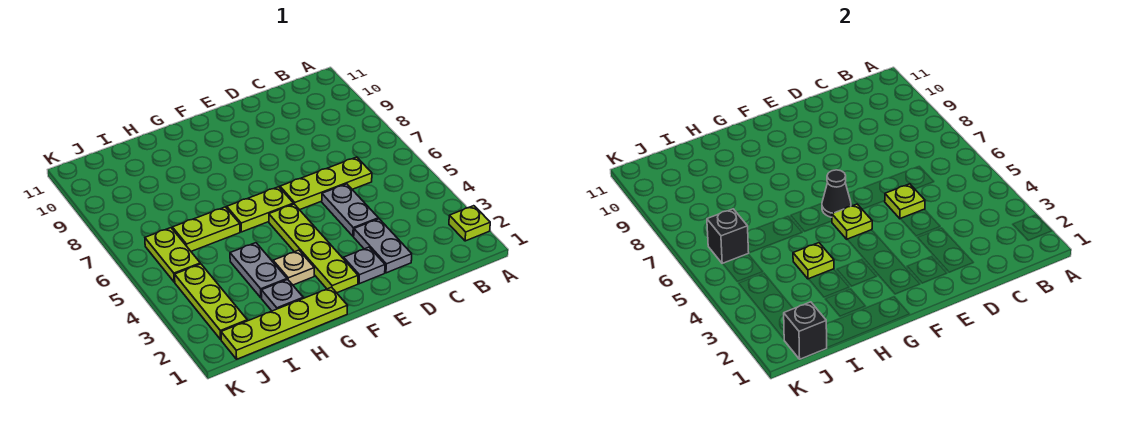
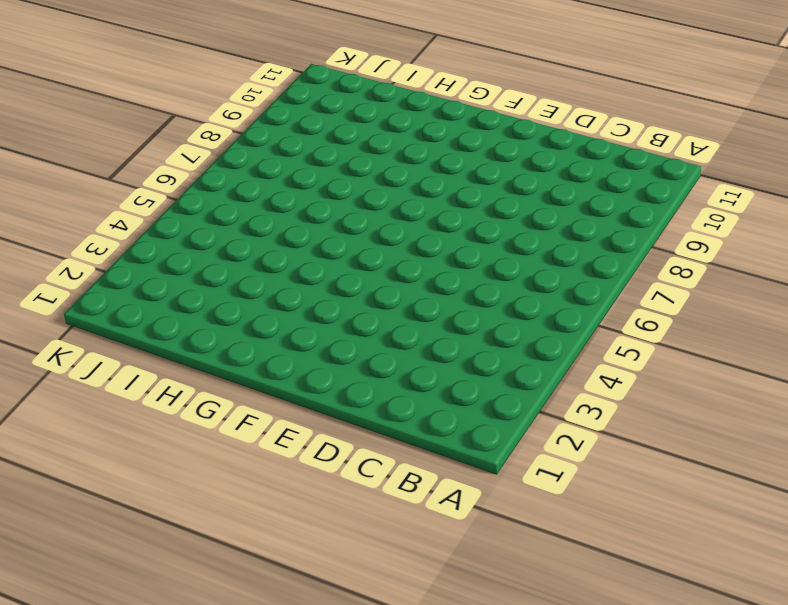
none -> lime plate A2 level 1
none -> lime plate C6:E6 level 1
none -> grey plate D2:D3 level 1

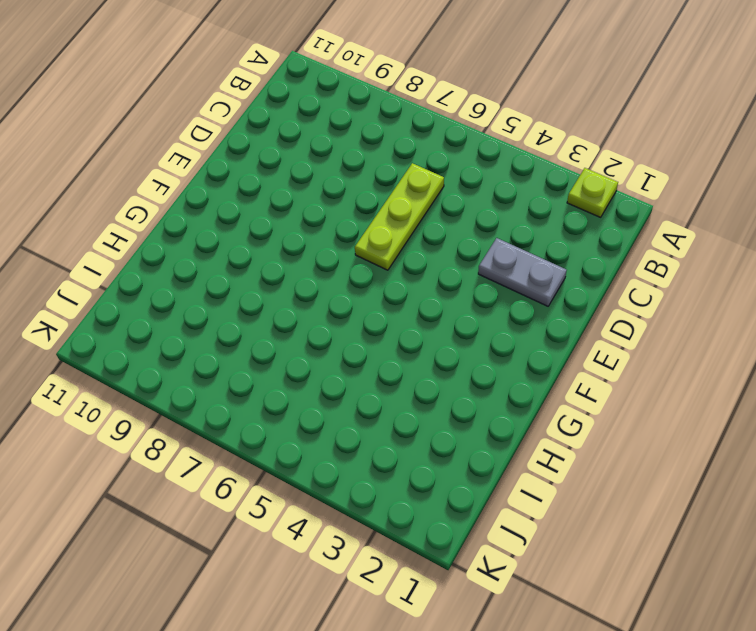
none -> grey plate D4:D5 level 1
none -> grey plate E2 level 1
none -> lime plate F2:F5 level 1

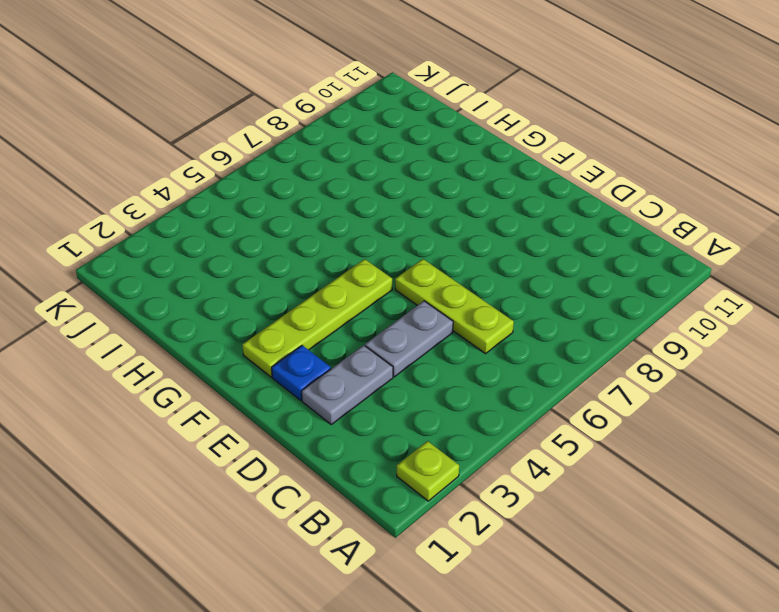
blue plate E2 level 1 -> grey plate E2 level 1
none -> lime plate F6:G6 level 1
none -> lime plate G1:J1 level 1
none -> tan plate G3 level 1

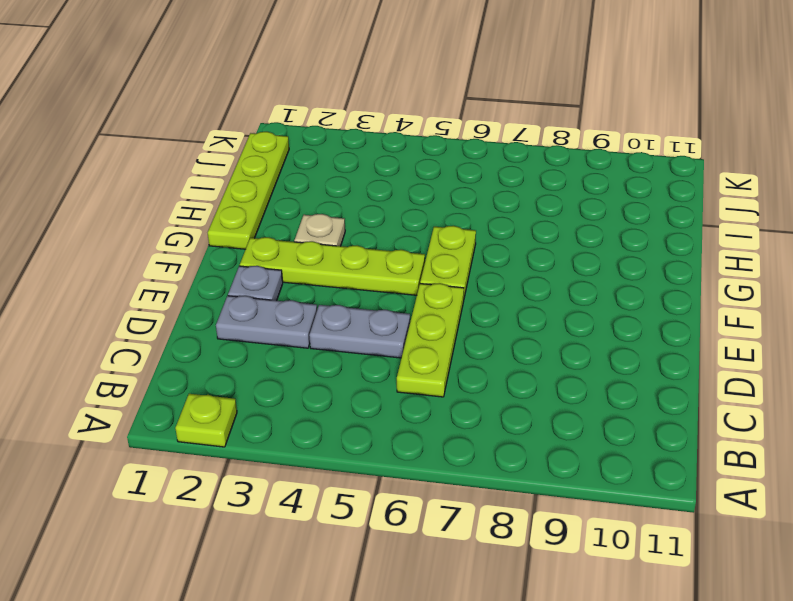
none -> grey plate H2 level 1
none -> grey plate H3:H4 level 1
none -> lime plate H6:I6 level 1

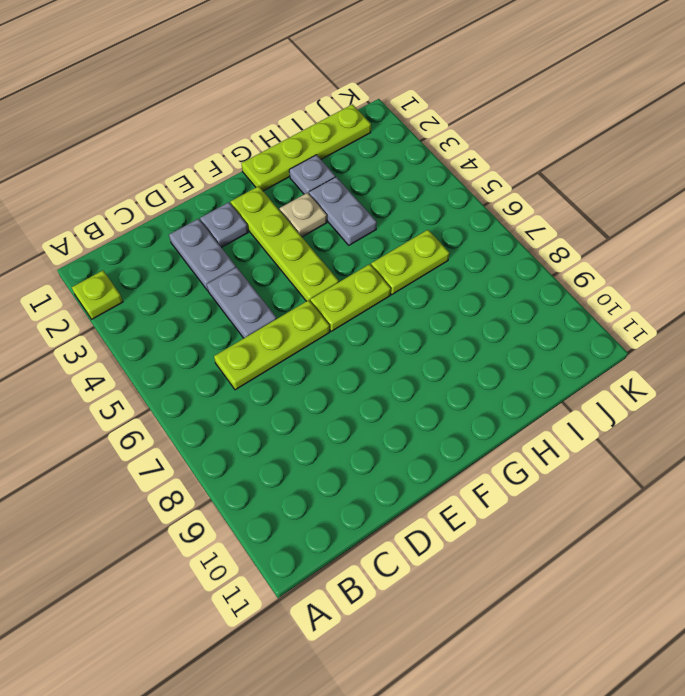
none -> lime plate J2:J4 level 1
none -> lime plate J5:J6 level 1
none -> lime plate D5 level 2

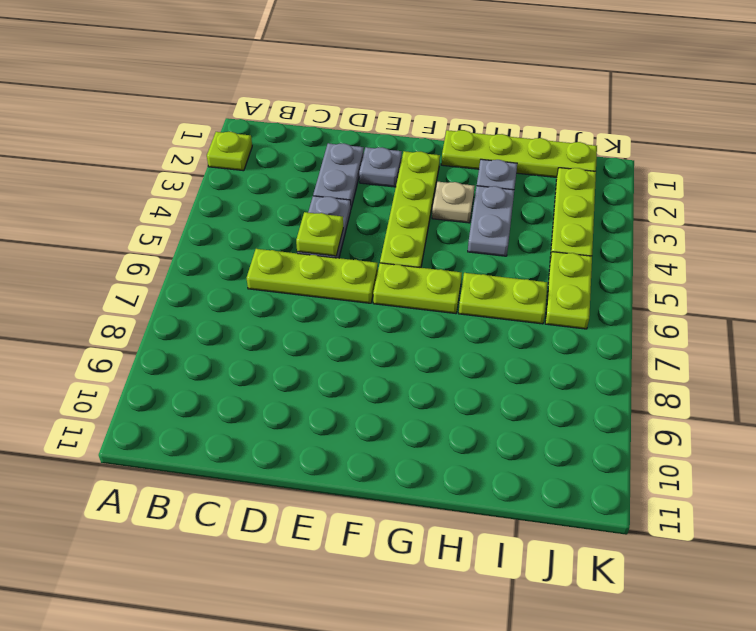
none -> lime plate F5 level 2
none -> black cone F6 level 2
none -> lime plate H4 level 2

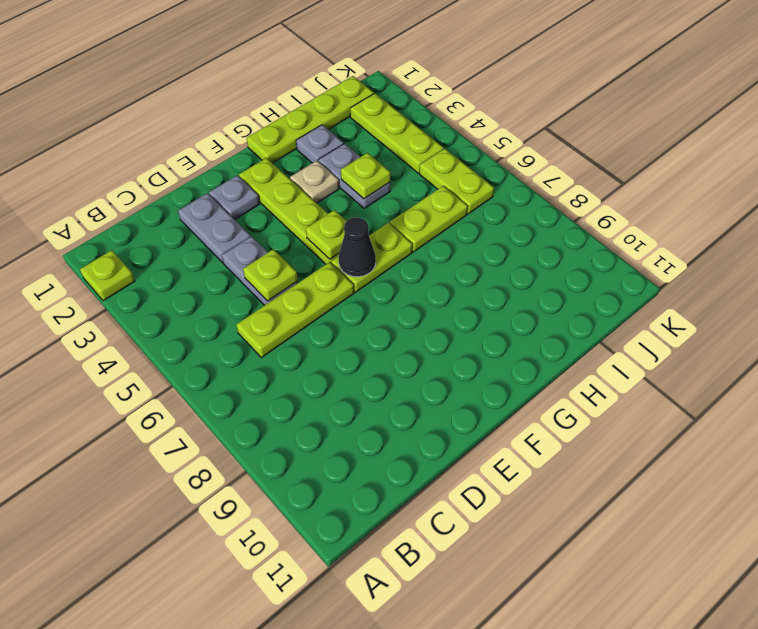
none -> black brick J1 level 2
none -> black brick J6 level 2

